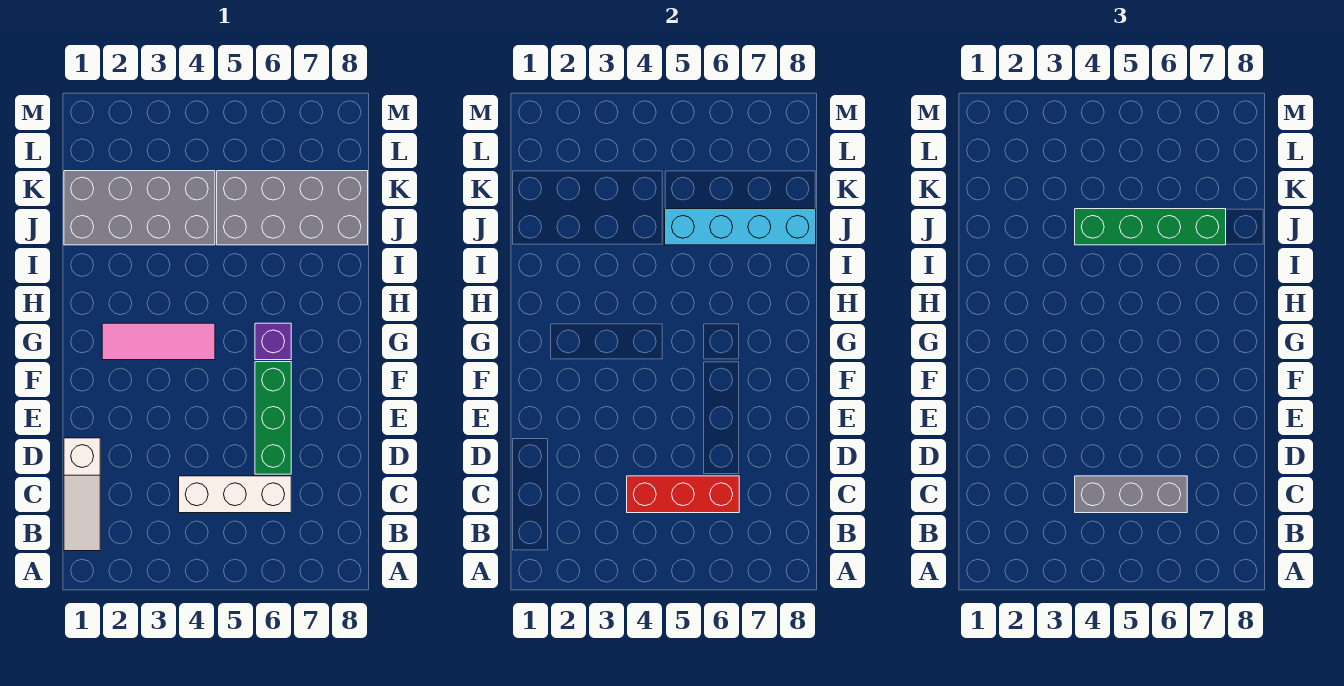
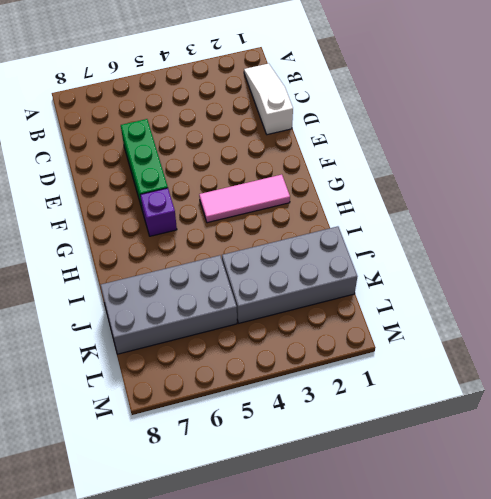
none -> white brick C4:C6 level 1
none -> red brick C4:C6 level 2

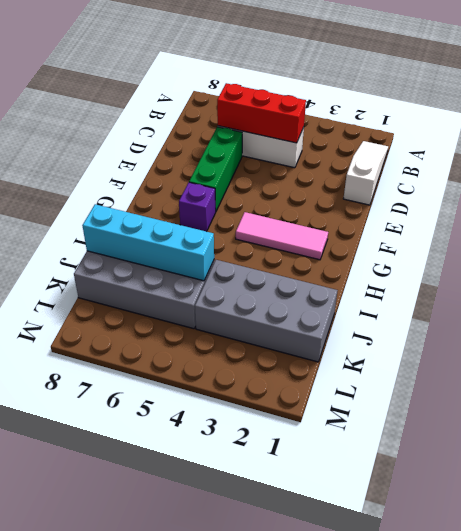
none -> grey brick C4:C6 level 3
none -> green brick J4:J7 level 3

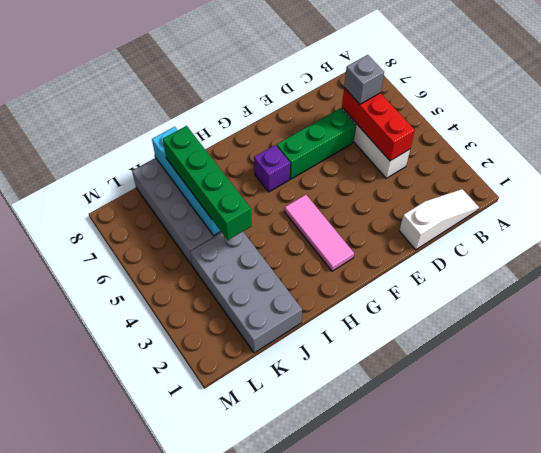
grey brick C6 level 3 -> grey brick C4:C6 level 3

